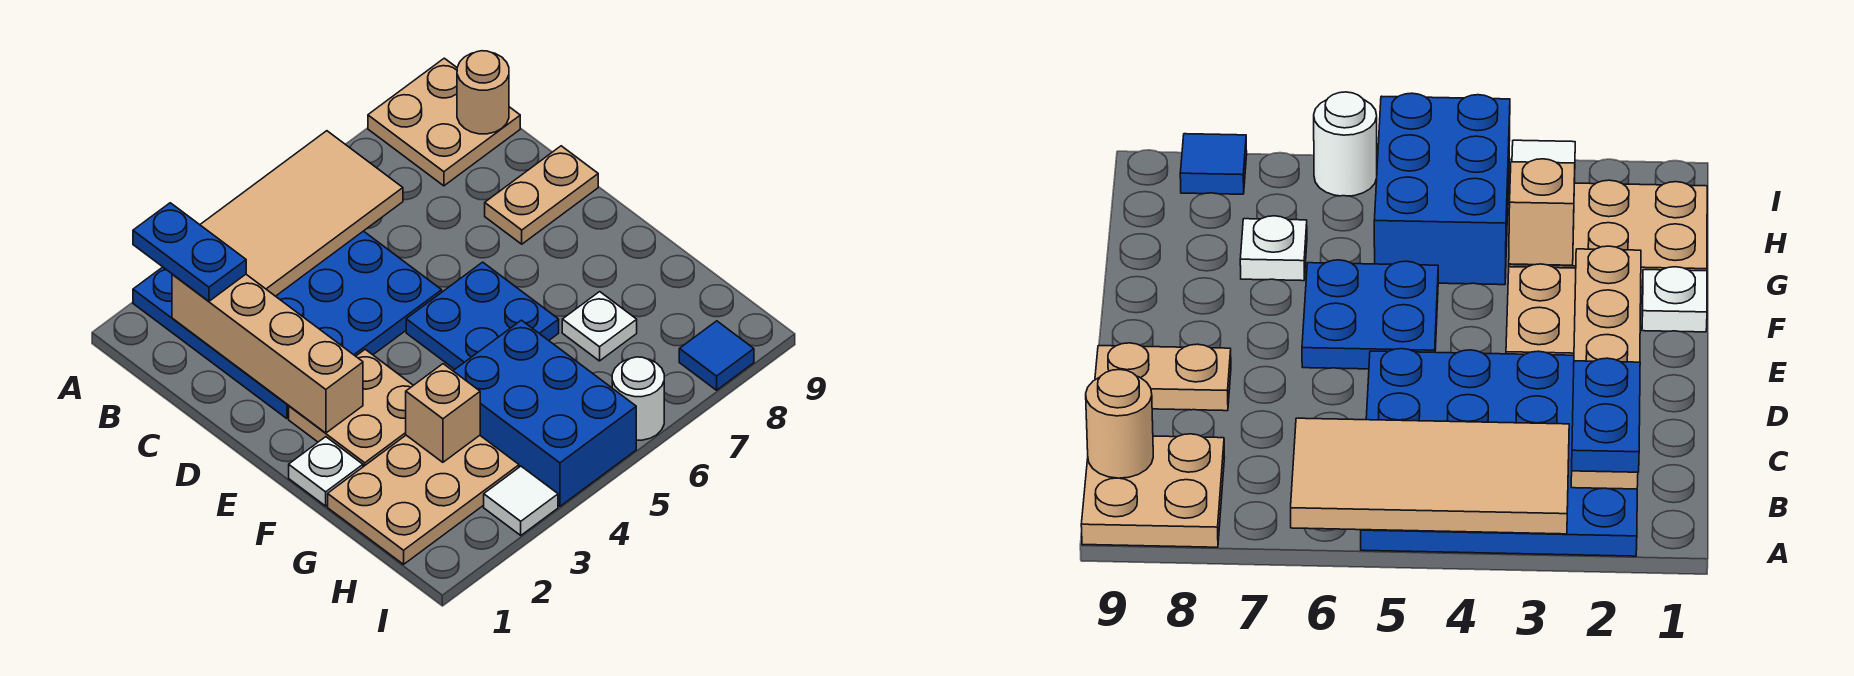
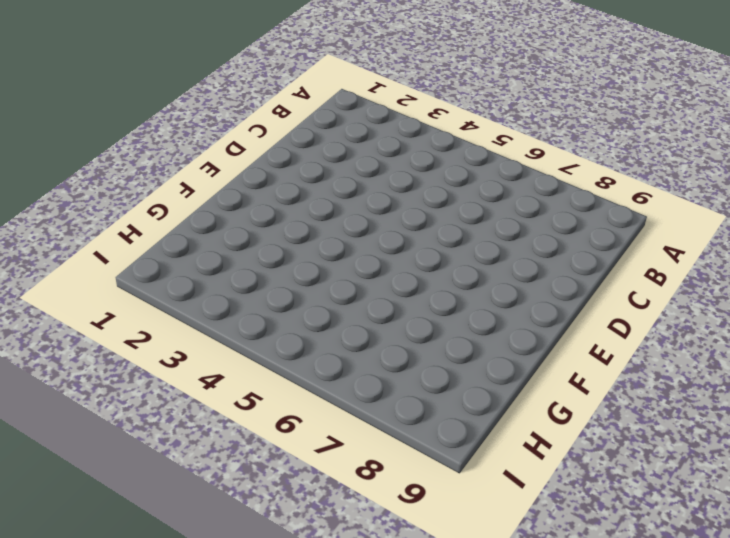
none -> blue plate A2:D5 level 1
none -> tan plate A8:B9 level 1
none -> tan plate D8:D9 level 1

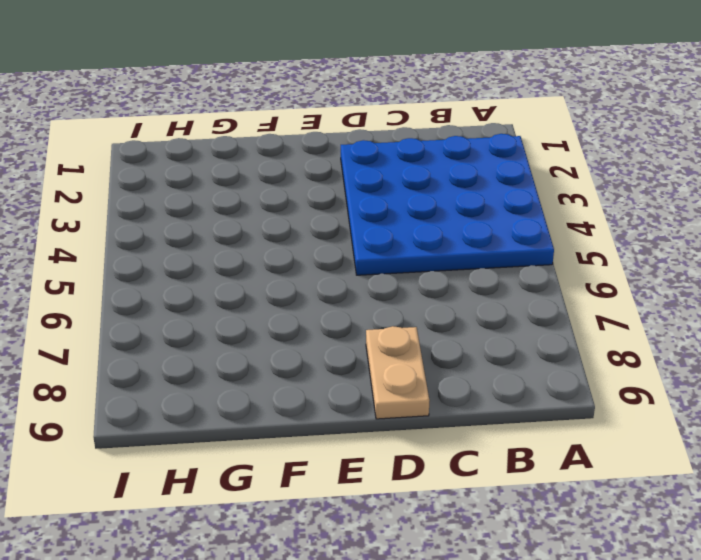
none -> tan plate A8:B9 level 1
none -> tan plate E2:F3 level 1
none -> blue plate E5:F6 level 1

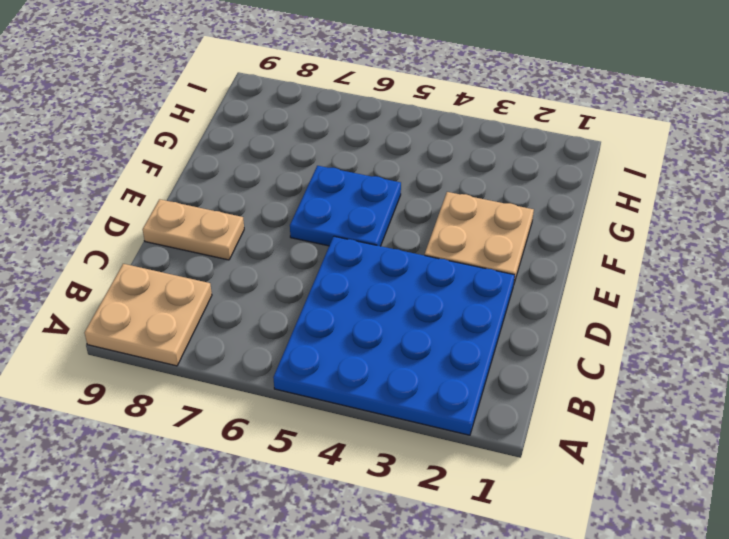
none -> white plate F1 level 1
none -> tan plate G1:H3 level 1
none -> blue brick G4:I5 level 1

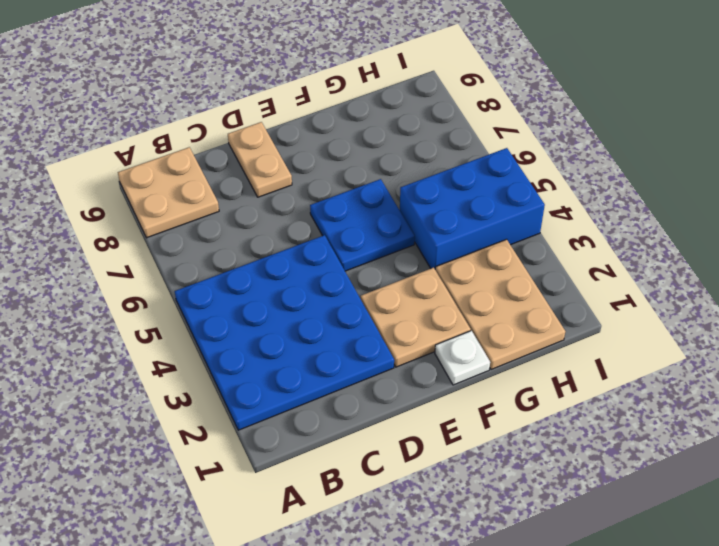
none -> white plate G7 level 1
none -> white tile I3 level 1
none -> white round brick I6 level 1

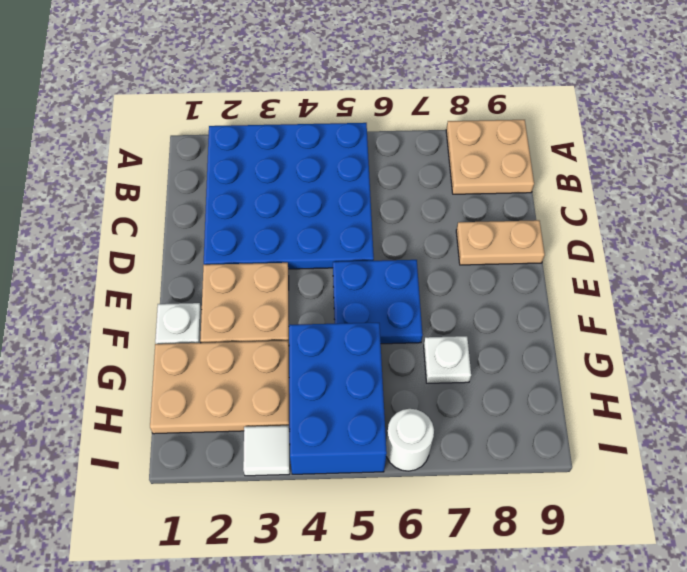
none -> blue tile I8 level 1
none -> tan tile A3:B6 level 2
none -> tan brick B2:E2 level 2

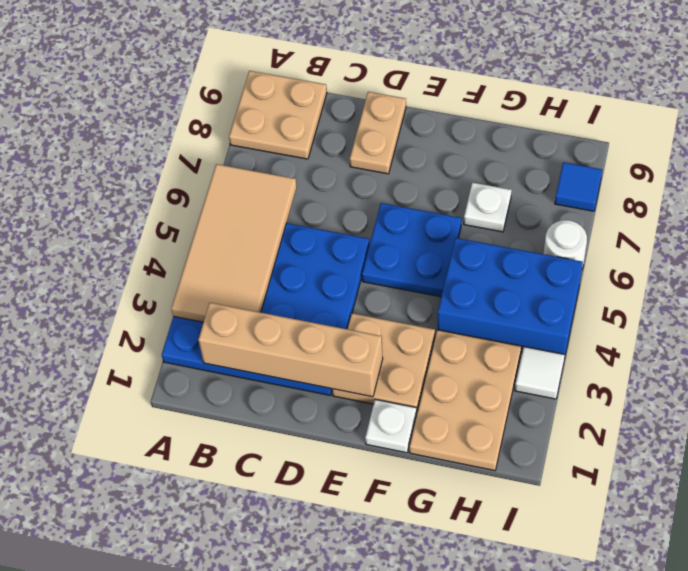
none -> tan round brick B9 level 2
none -> tan brick G3 level 2
none -> blue plate A2:B2 level 3

